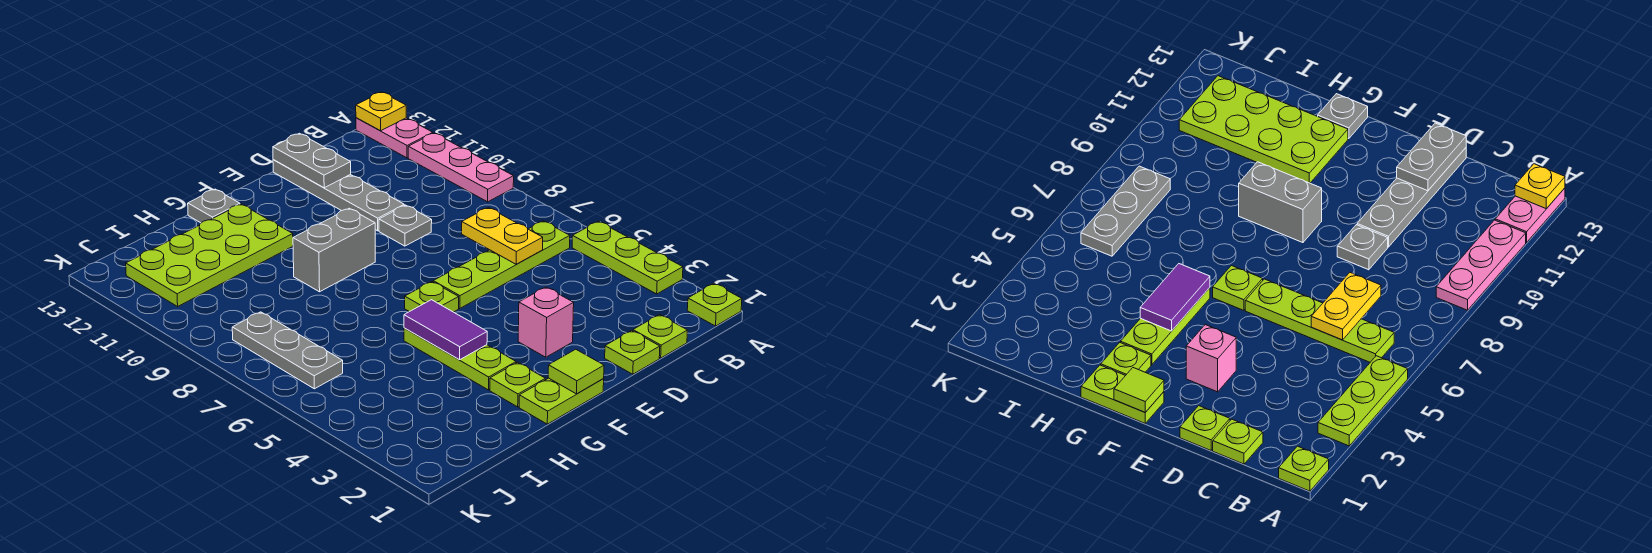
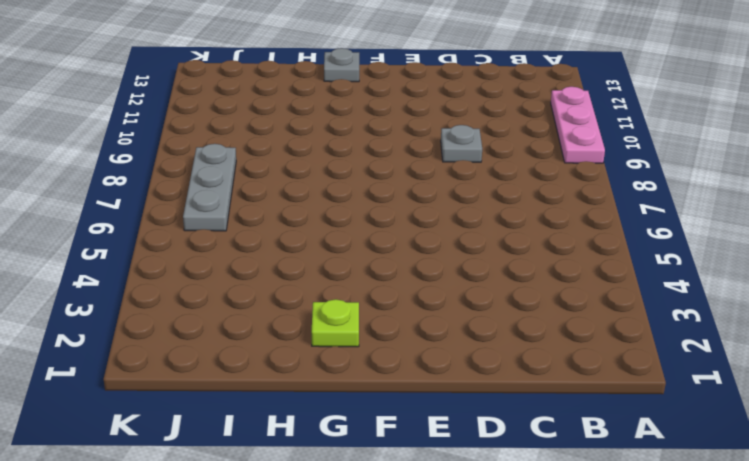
none -> lime plate A1 level 1
none -> lime plate A3:A5 level 1
none -> pink plate A12:A13 level 1

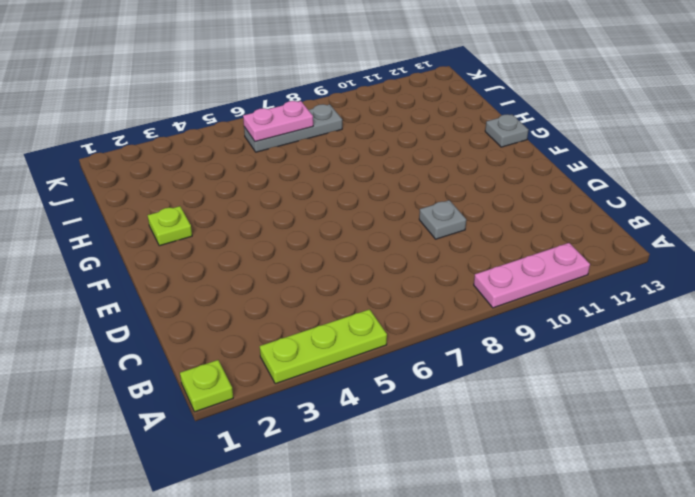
pink plate J6:J7 level 2 -> pink plate A12:A13 level 1
none -> lime plate B6:E6 level 1
none -> lime plate C1 level 1
none -> lime plate D1 level 1

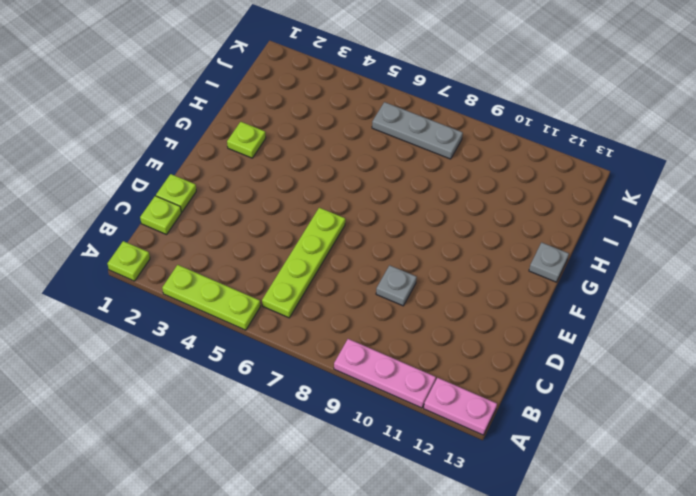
none -> grey plate D10:D13 level 1
none -> pink brick E3 level 1
none -> lime plate F1:G1 level 1

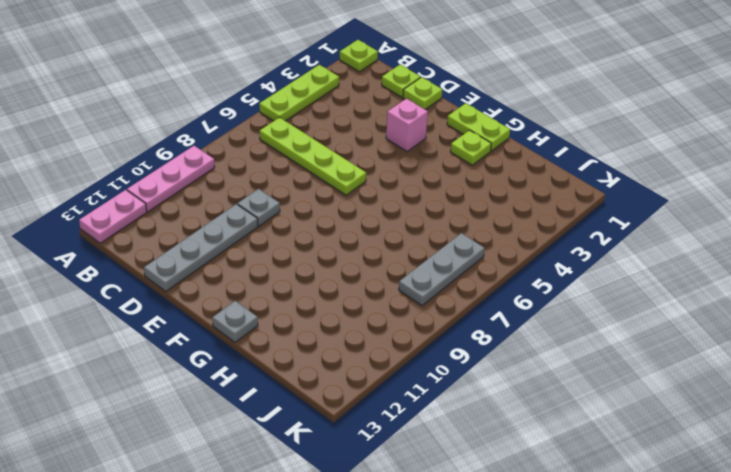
none -> lime plate F6 level 1
none -> grey brick F9:G9 level 1
none -> lime plate G3:G5 level 1

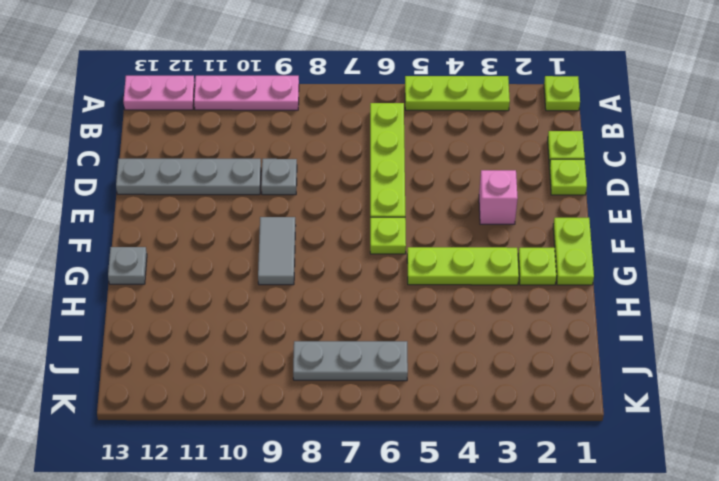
grey tile F9:G9 level 1 -> grey brick F9:G9 level 1
none -> lime plate G11:J12 level 1
none -> yellow plate A13 level 2
none -> yellow plate C6:C7 level 2

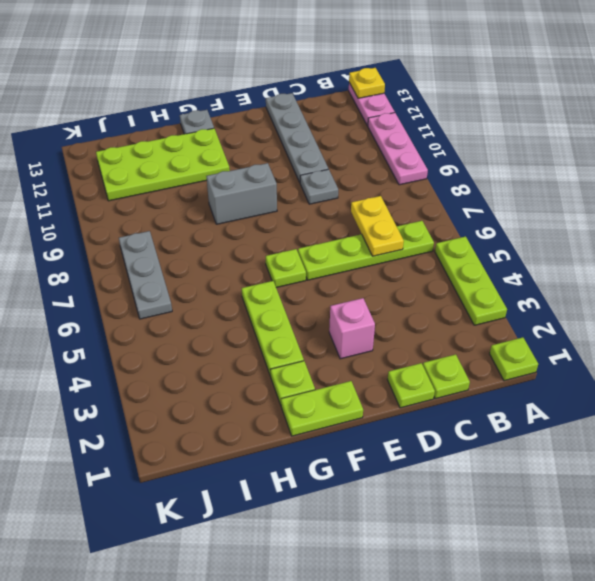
none -> grey plate D12:D13 level 2
none -> lime tile F1 level 2
none -> purple tile G4:G5 level 2

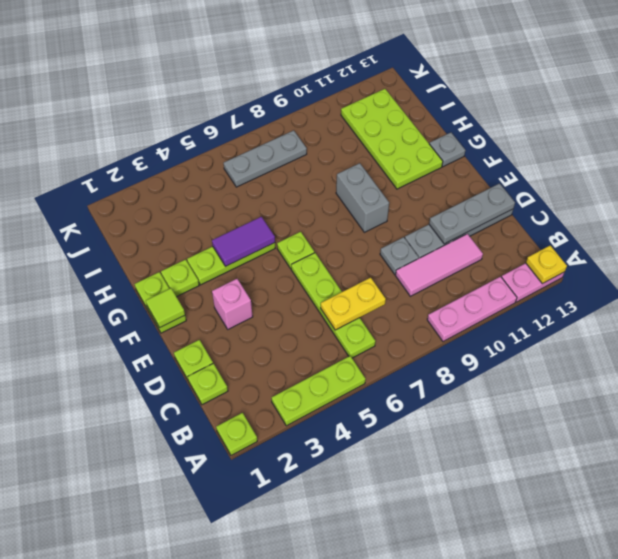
pink tile C9:C11 level 1 -> none
grey plate D11:D13 level 2 -> grey plate D12:D13 level 2

